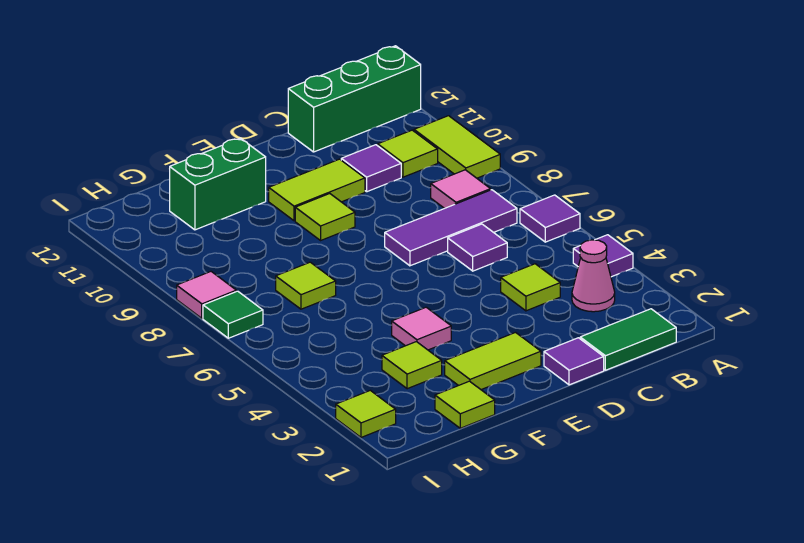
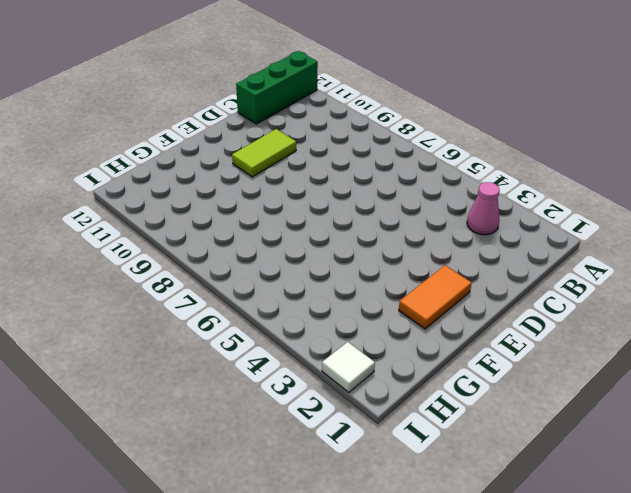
orange tile E2:F2 level 1 -> lime tile E2:F2 level 1
white tile I2 level 1 -> lime tile I2 level 1
none -> purple tile A4 level 1
none -> purple tile A6 level 1
none -> lime tile A9:A10 level 1

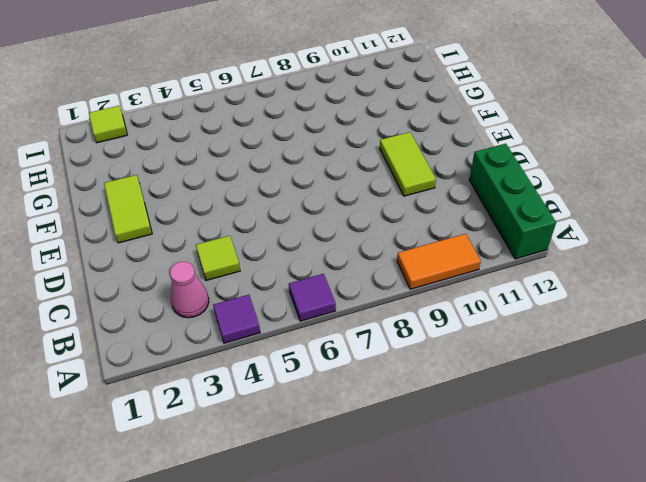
orange tile A9:A10 level 1 -> lime tile A9:A10 level 1
none -> green tile B1:C1 level 1
none -> purple tile B7:D7 level 1
none -> pink tile B8 level 1

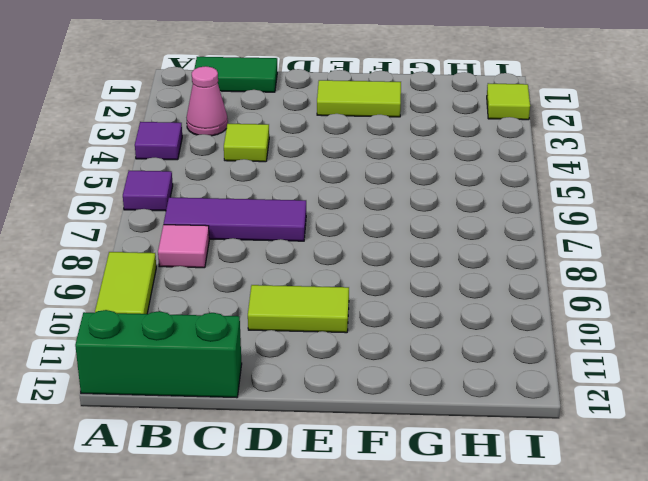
none -> lime tile B10 level 1
none -> purple tile C6 level 1
none -> purple tile C10 level 1

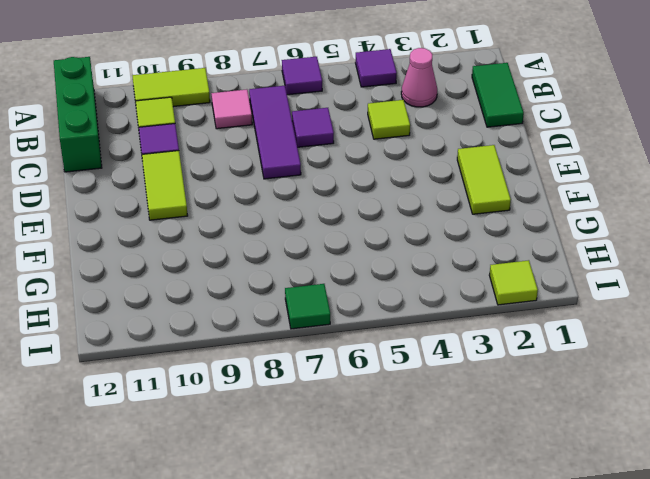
none -> purple tile D1 level 1
none -> lime tile E9 level 1
none -> pink tile F4 level 1

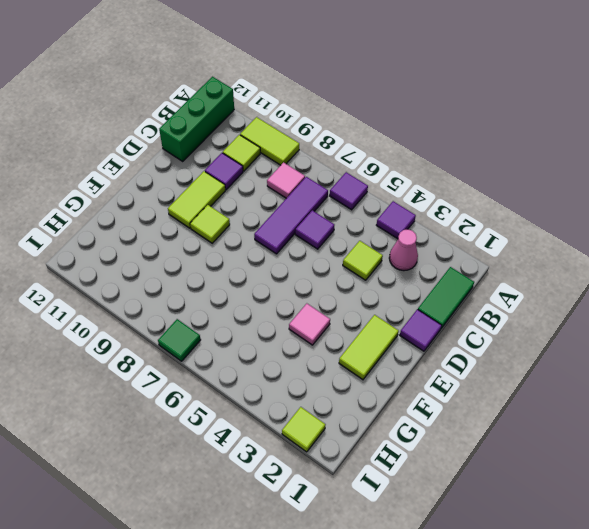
none -> green brick F11:G11 level 1
none -> lime tile G1 level 1
none -> lime tile G3 level 1

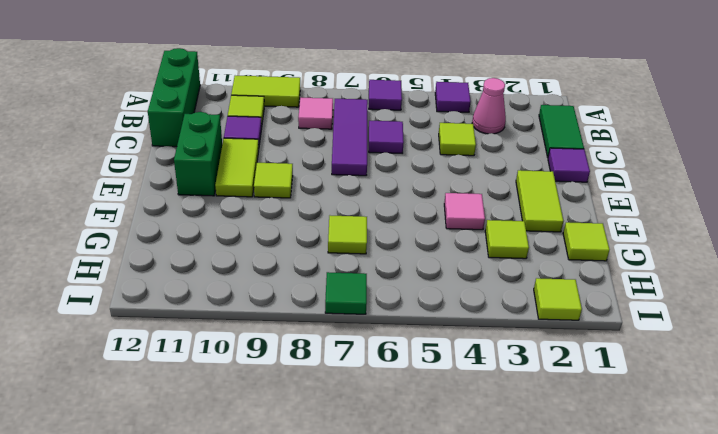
green brick D11:E11 level 1 -> green brick F11:G11 level 1
none -> pink tile I8 level 1

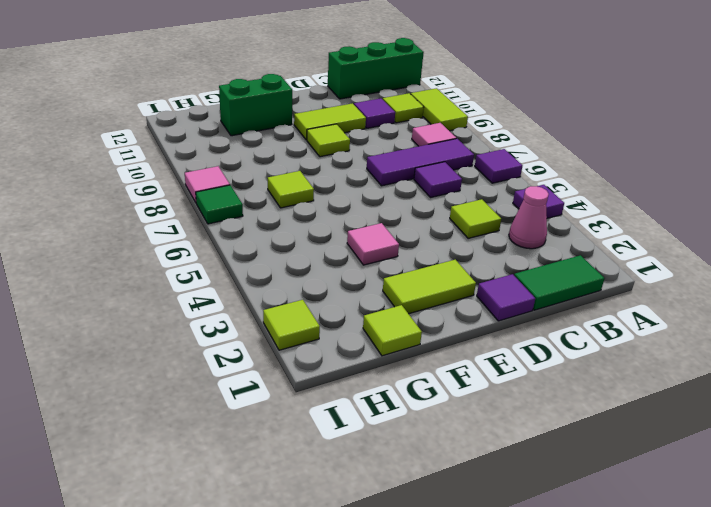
none -> lime tile G3 level 1

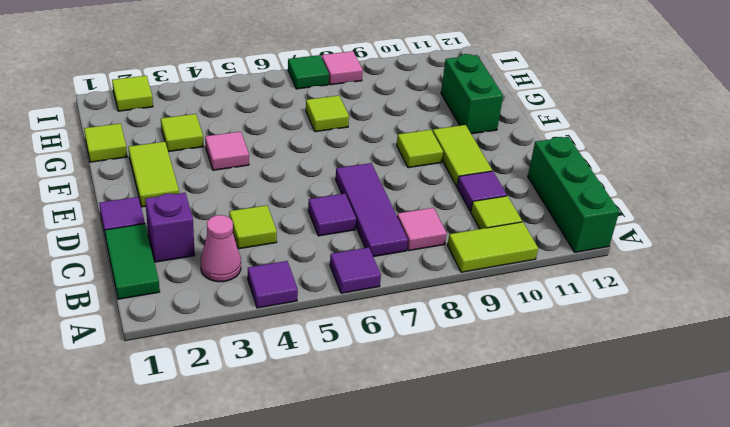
purple brick C2 level 1 -> none

